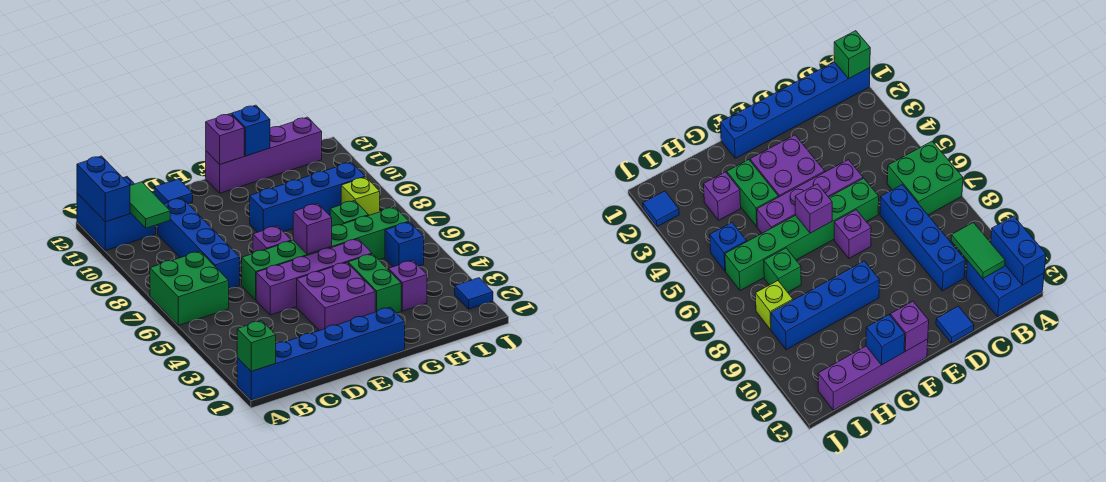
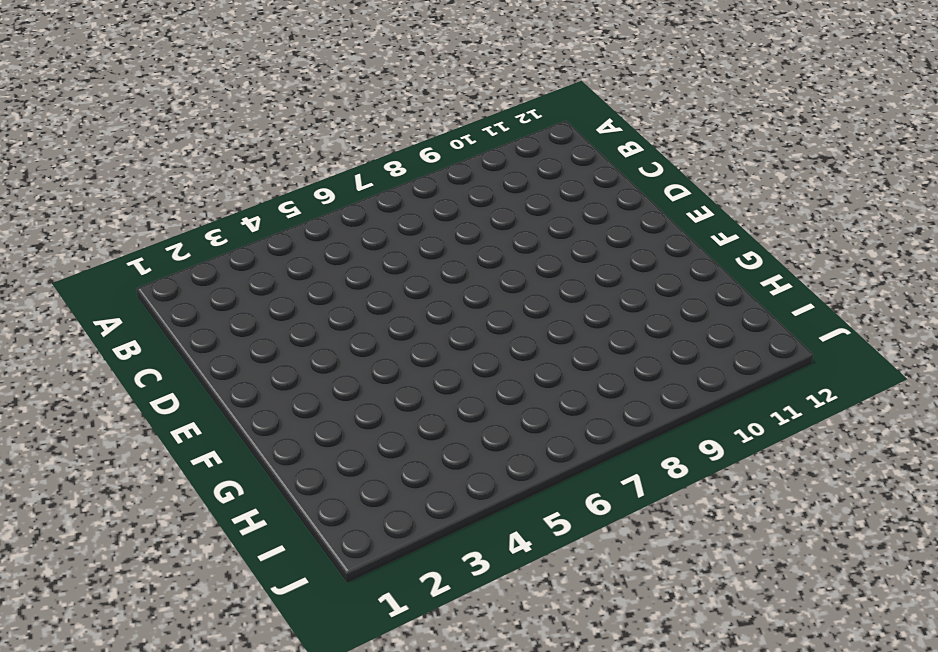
none -> blue brick A1:F1 level 1
none -> green brick A6:B7 level 1
none -> blue brick A11:B12 level 1

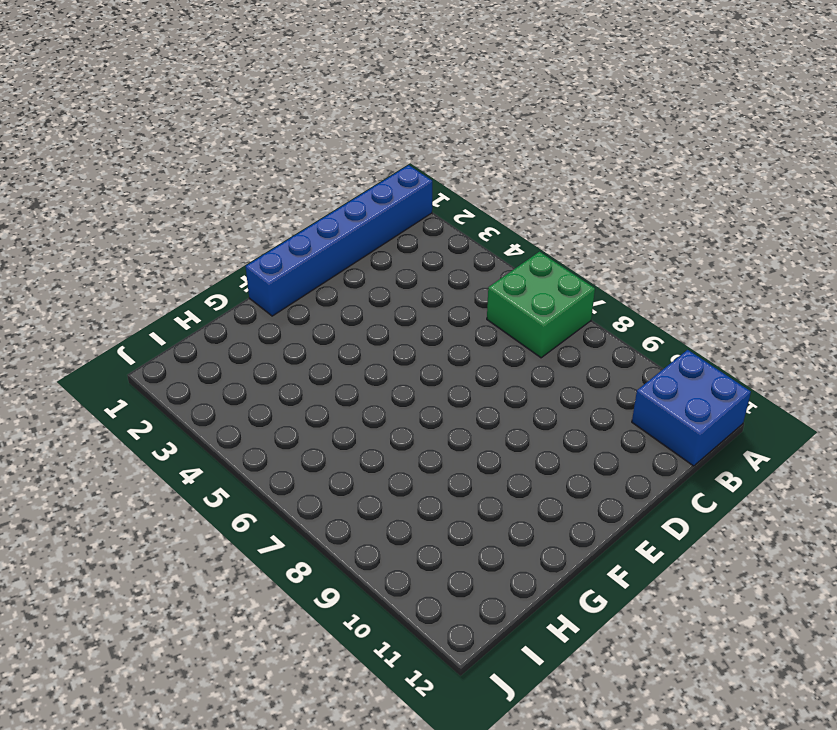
none -> blue brick C7:C10 level 1
none -> purple brick D5:G5 level 1
none -> green brick D6:I6 level 1

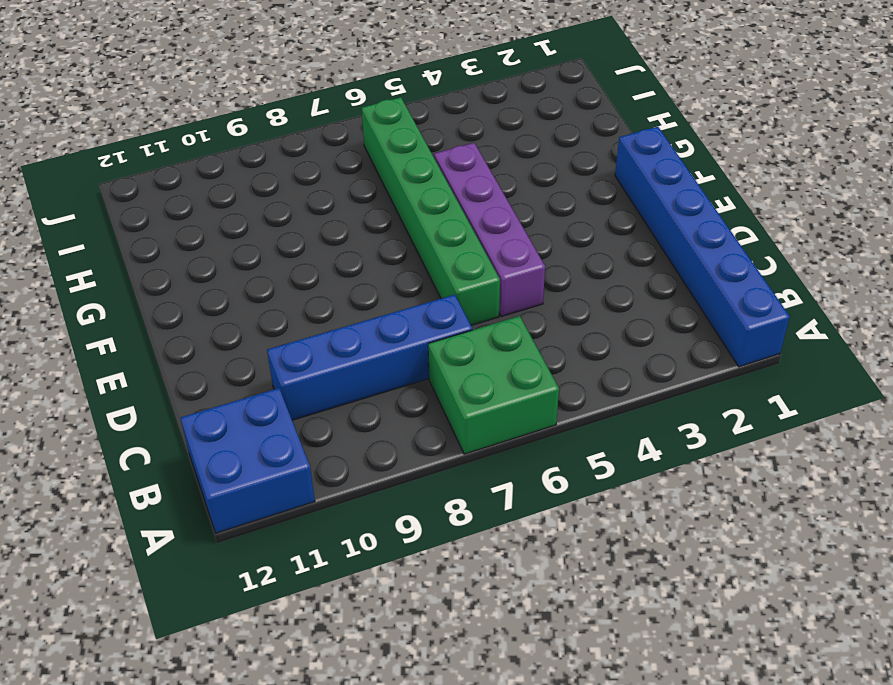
none -> blue tile D12 level 1
none -> purple brick E3:F4 level 1
none -> purple brick E7 level 1

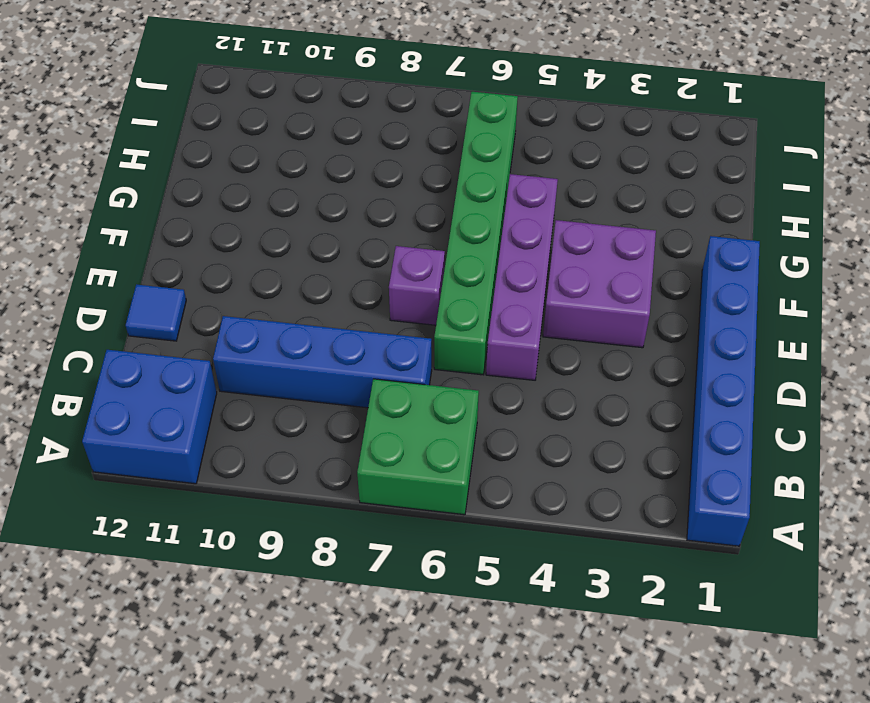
none -> blue brick F9:I9 level 1
none -> purple brick F12:I12 level 1
none -> green brick G3:G4 level 1

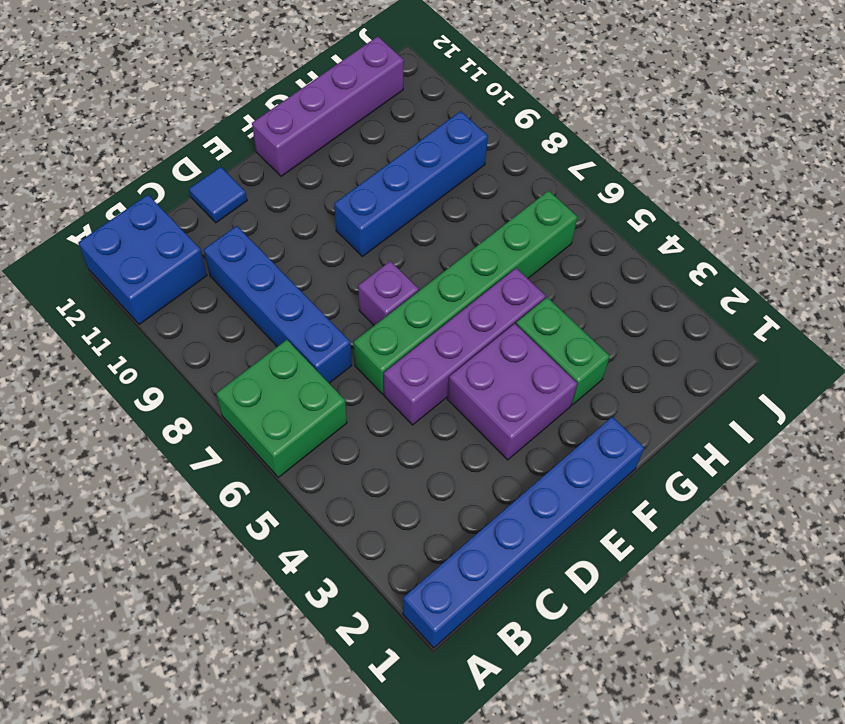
none -> purple brick H3 level 1
none -> green brick H7 level 1
none -> blue brick I5 level 1

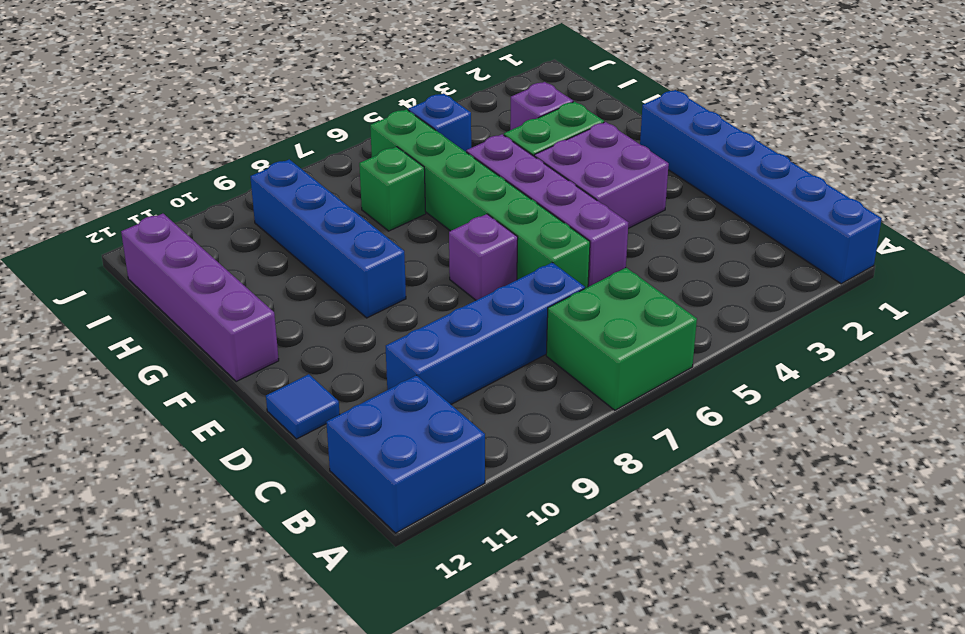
none -> lime brick I8 level 1
none -> blue tile J2 level 1
none -> green brick A1 level 2

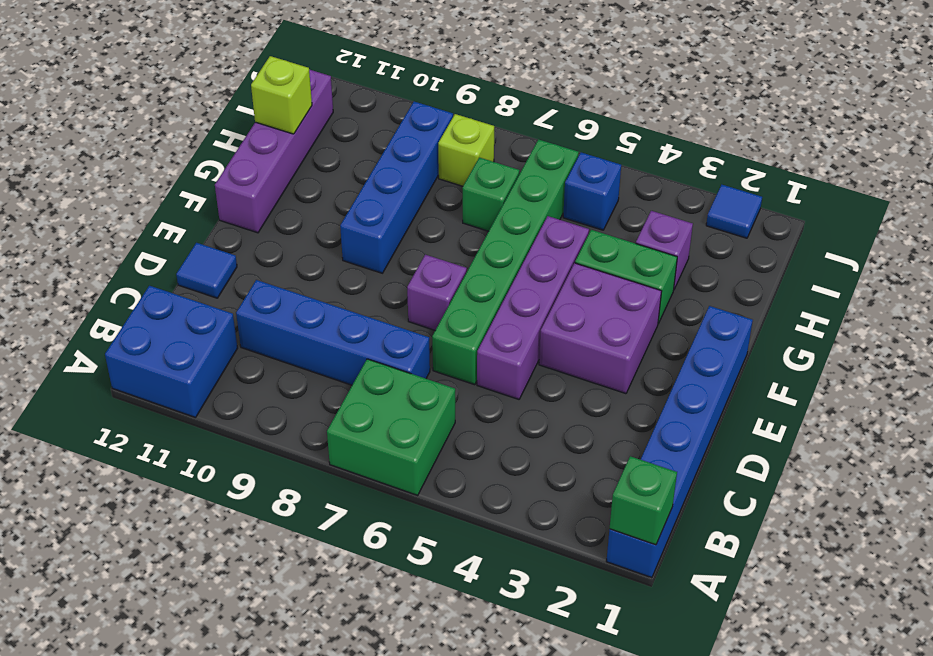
lime brick H12 level 2 -> none
none -> blue brick A11:A12 level 2
none -> green tile B10:B11 level 2
none -> purple brick F6 level 2

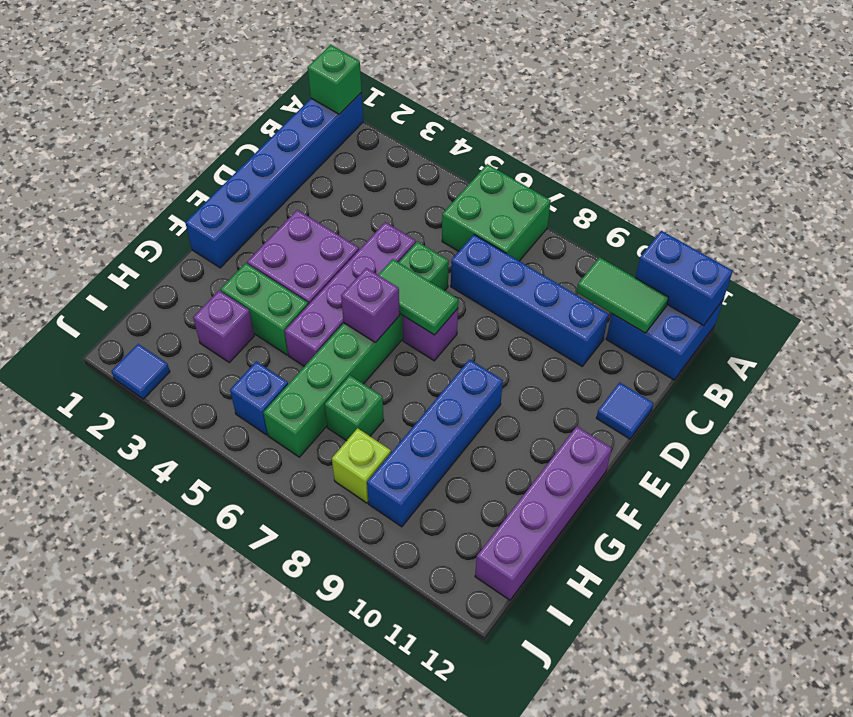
green tile E6:E7 level 2 -> none
none -> purple brick F12 level 2
none -> blue brick G12 level 2

